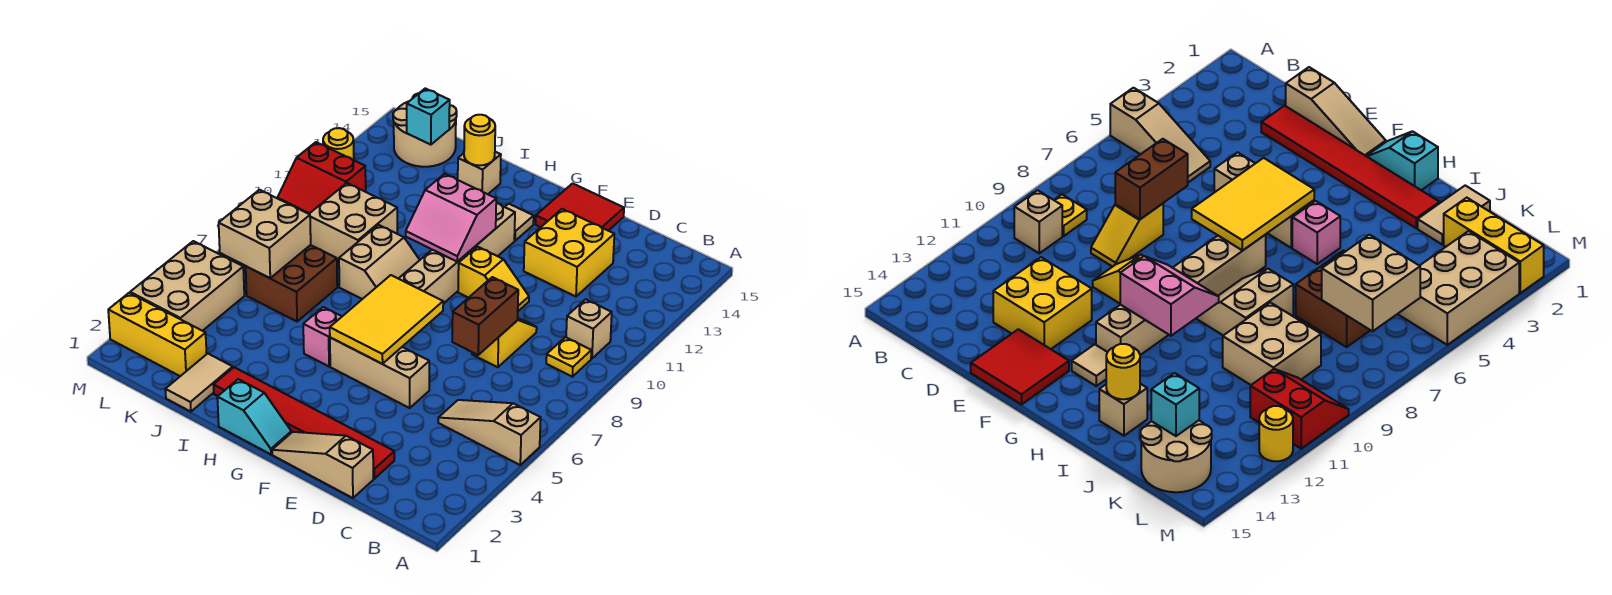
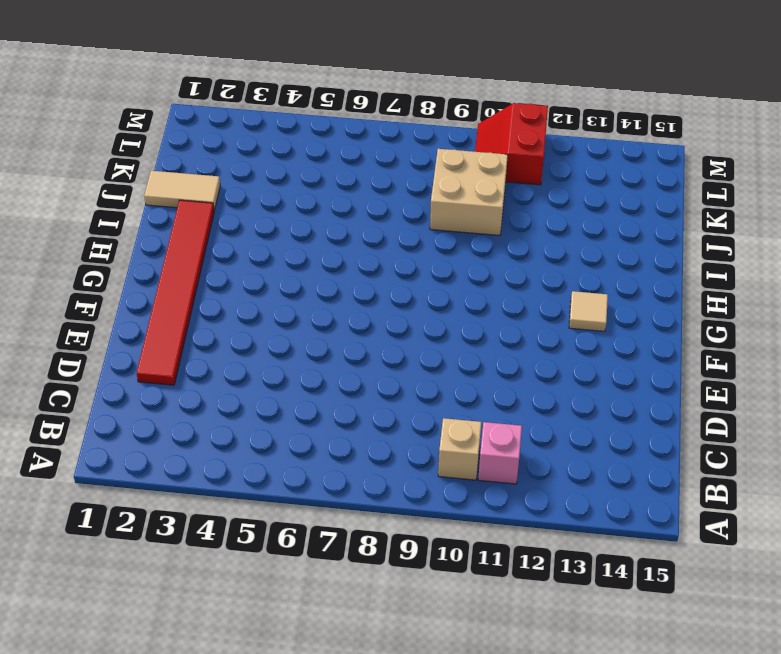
pink brick B11 level 1 -> pink brick H5 level 1
none -> tan slope A5:C5 level 1 top A
none -> yellow plate B9 level 1
none -> tan slope D1:F1 level 1 top D
none -> yellow slope D8:D9 level 1 top 8

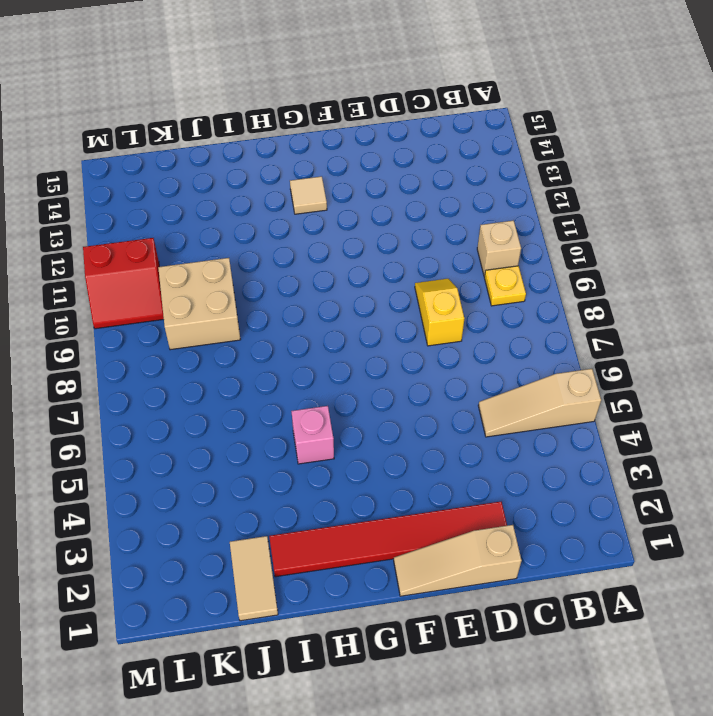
none -> yellow brick D12:E13 level 1
none -> tan brick E5:G5 level 1
none -> yellow slope E10:F10 level 1 top F
none -> red tile E14:F15 level 1

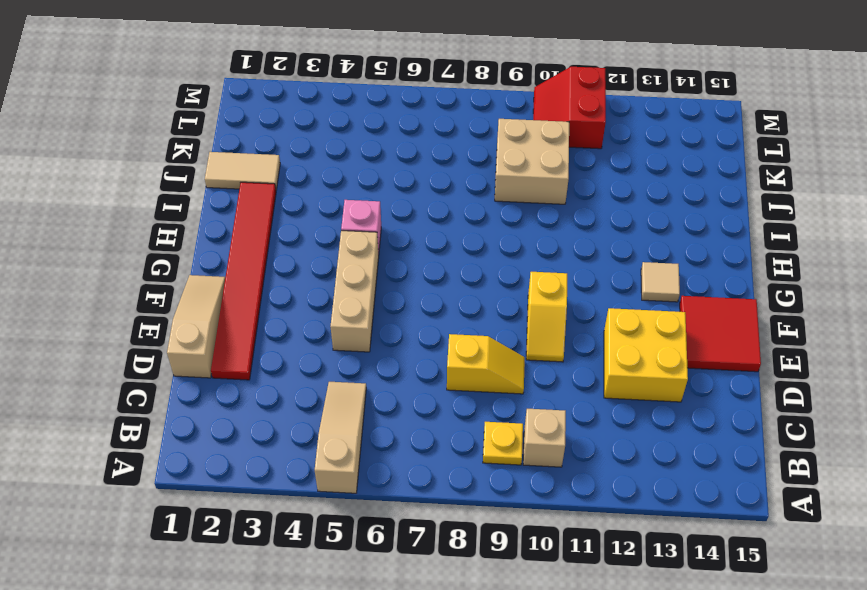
none -> cyan slope G1:H1 level 1 top H
none -> tan brick G7:G12 level 1
none -> tan slope H8:I9 level 1 top I
none -> tan brick I14 level 1

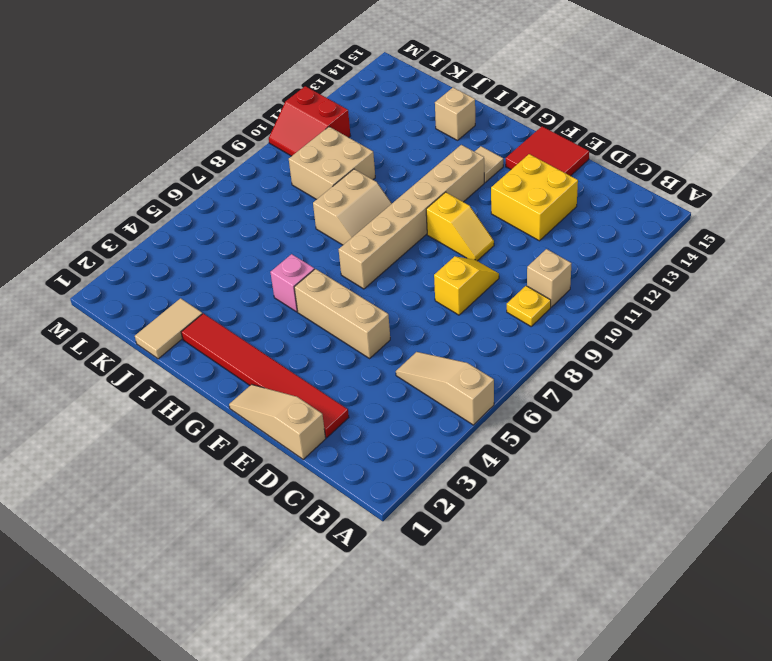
none -> cyan slope G1:H1 level 1 top H
none -> brown brick J6:K7 level 1
none -> yellow brick K2:M2 level 1
none -> tan round brick K14:L15 level 1

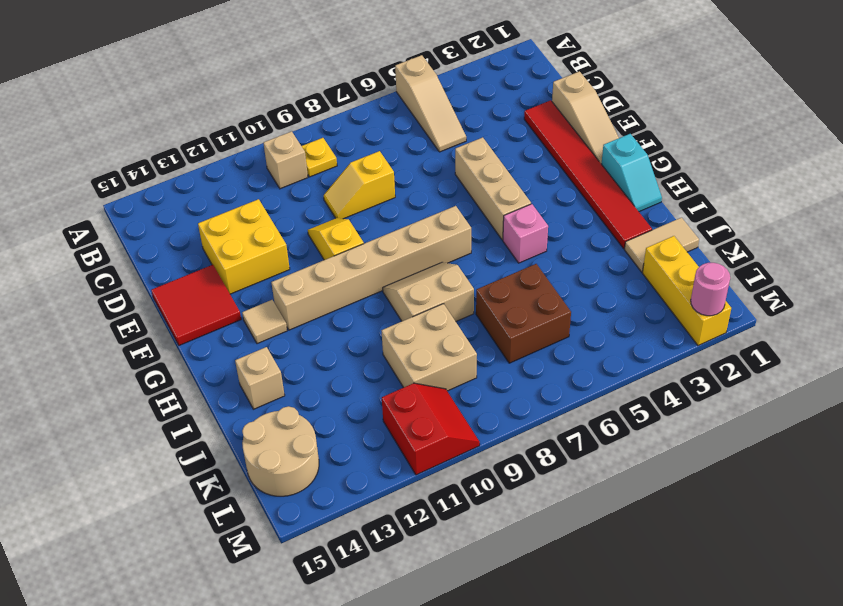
cyan slope G1:H1 level 1 top G -> cyan slope G1:H1 level 1 top H
pink round brick M2 level 2 -> none
none -> tan brick L3:M5 level 1
none -> yellow round brick M12 level 1
none -> brown brick D7:D8 level 2
none -> yellow tile F5:G7 level 2

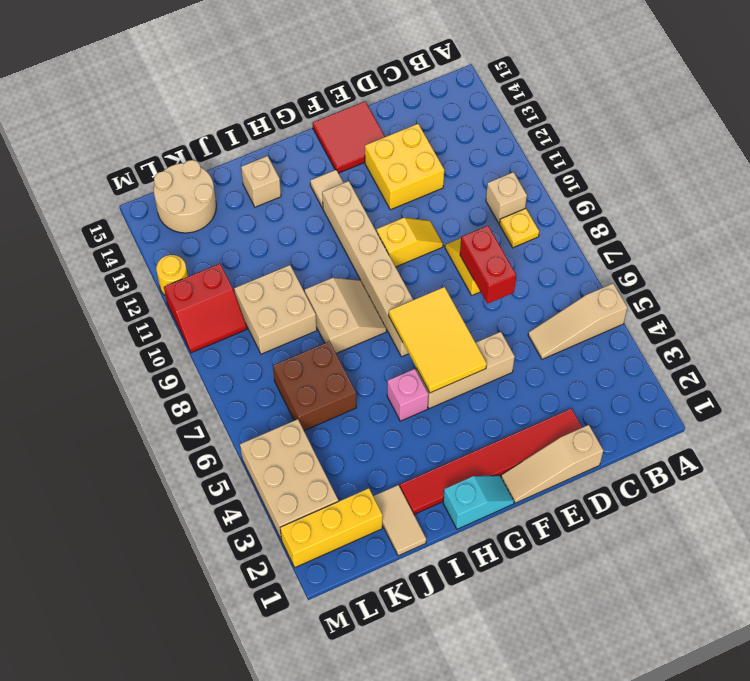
red brick D7:D8 level 2 -> brown brick D7:D8 level 2
none -> pink slope G10:H11 level 2 top 11
none -> yellow round brick I14 level 2
none -> tan brick K6:L7 level 2
none -> cyan brick K14 level 2

